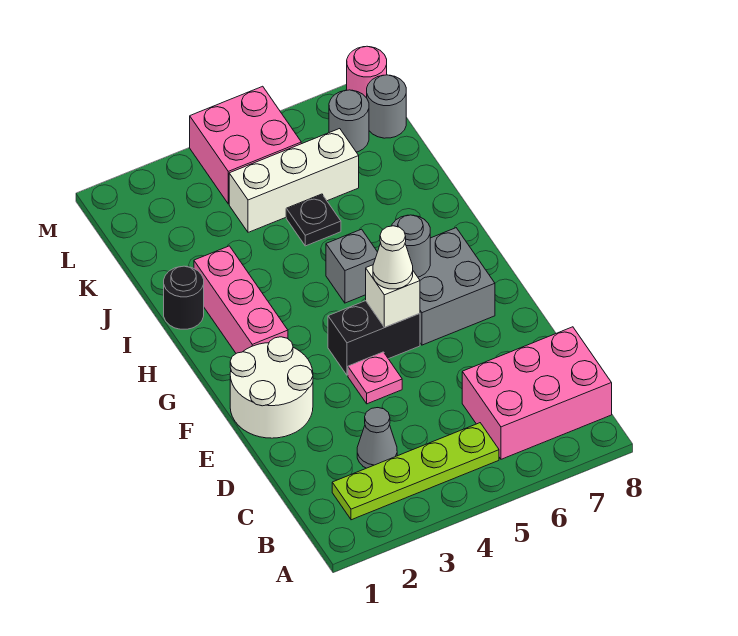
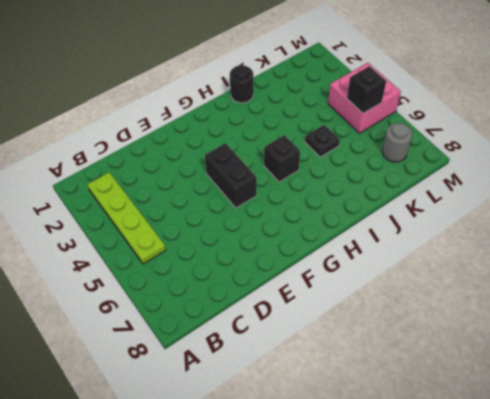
black brick H5 level 1 -> grey brick H5 level 1
black brick L5 level 2 -> none
none -> pink brick B6:C8 level 1
none -> grey cone C3 level 1
none -> white round brick E1:F2 level 1

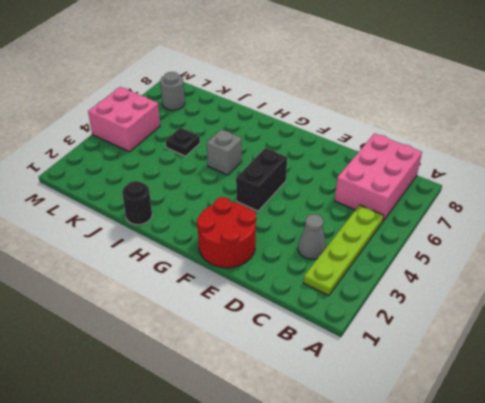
red round brick E1:F2 level 1 -> white round brick E1:F2 level 1
none -> pink plate E4 level 1
none -> grey brick F6:G7 level 1
none -> pink brick G2:I2 level 1

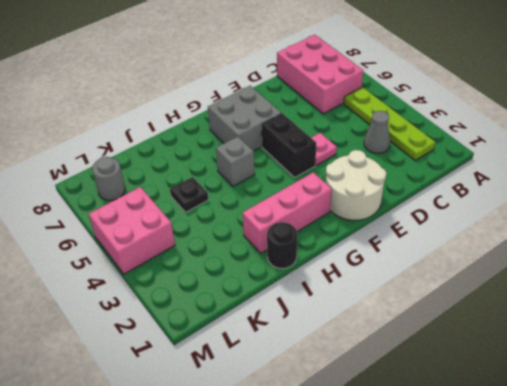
none -> white brick K4:K6 level 1
none -> grey round brick L8 level 1
none -> pink round brick M8 level 1

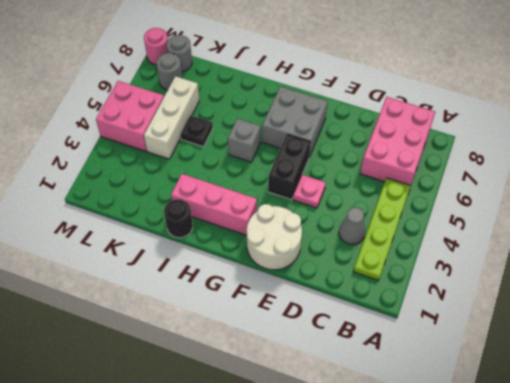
none -> white brick F5 level 2
none -> grey round brick G6 level 2
none -> white cone F5 level 3

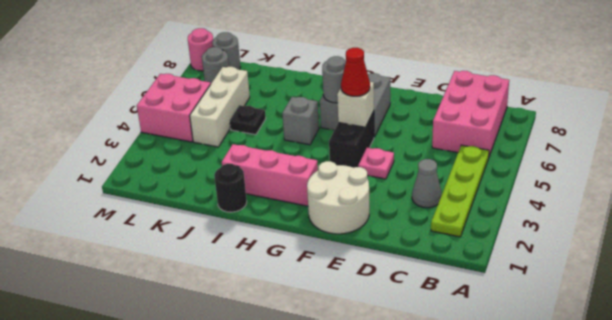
red cone F5 level 3 -> white cone F5 level 3

